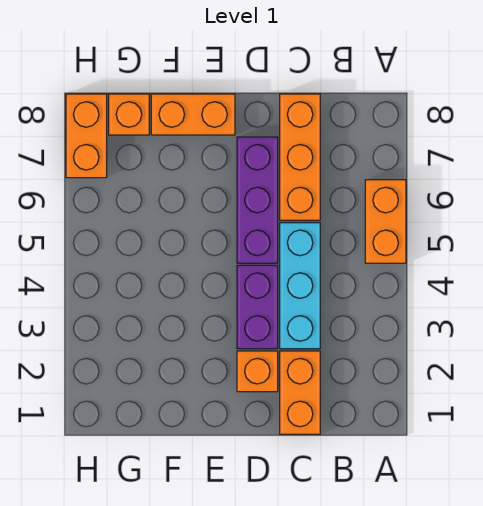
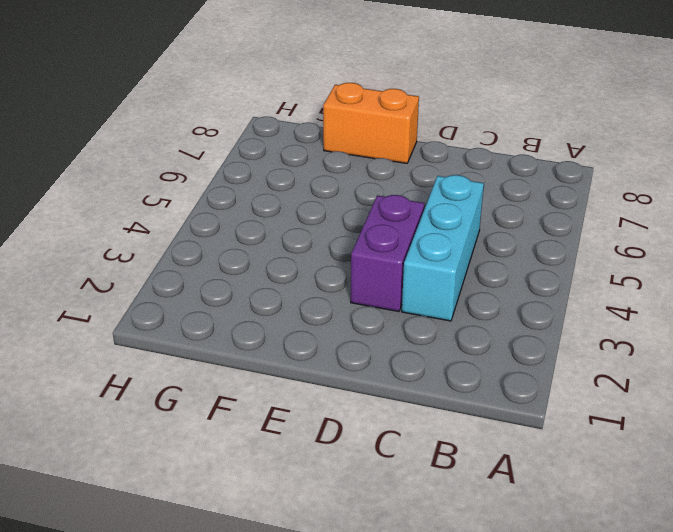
none -> orange brick A5:A6 level 1
none -> orange brick C1:C2 level 1

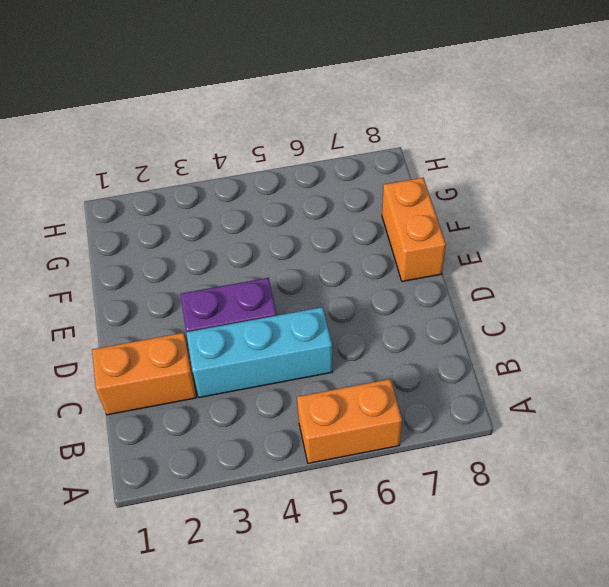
none -> orange brick C6:C8 level 1
none -> orange brick D2 level 1

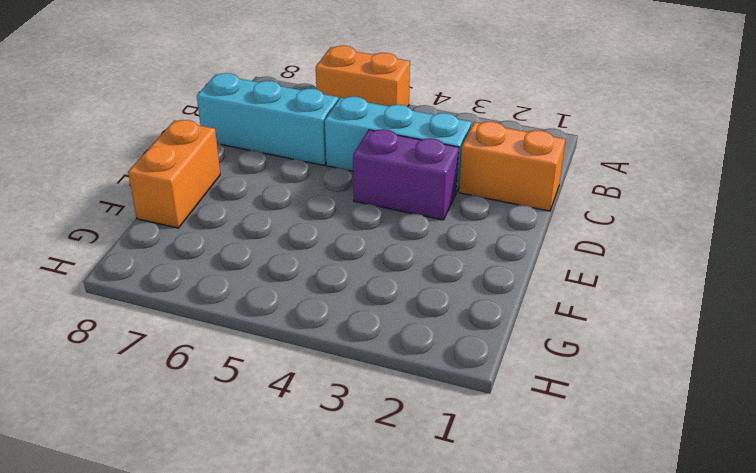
cyan brick C6:C8 level 1 -> orange brick C6:C8 level 1
none -> orange brick D2 level 1
none -> purple brick D5:D7 level 1

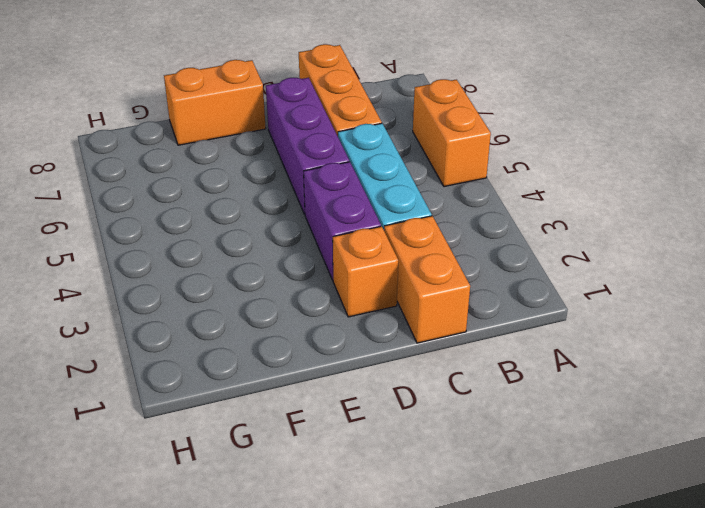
none -> orange brick G8 level 1
none -> orange brick H7:H8 level 1

